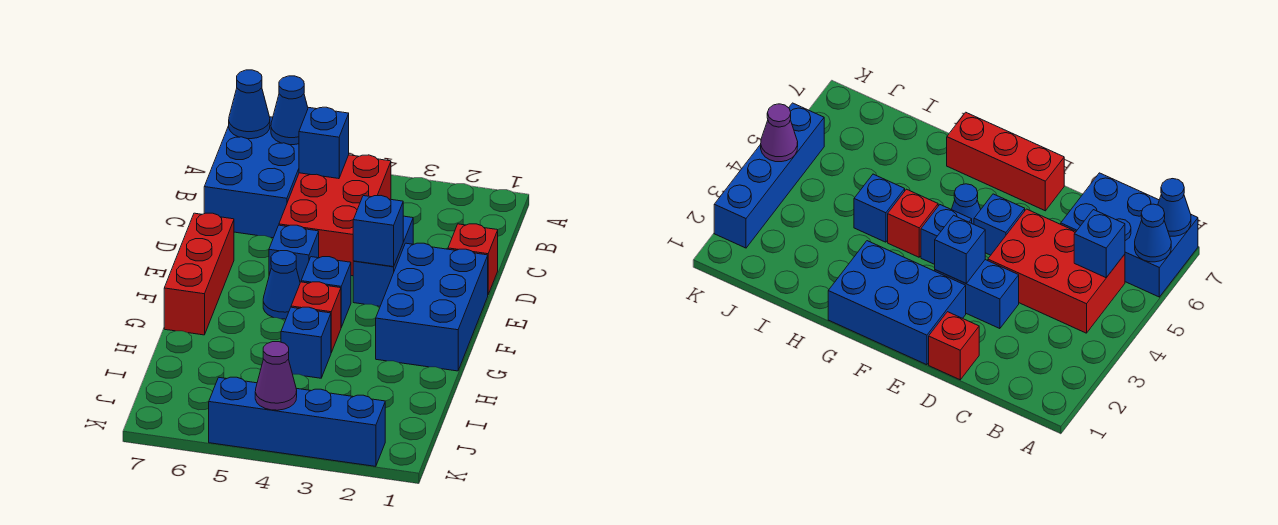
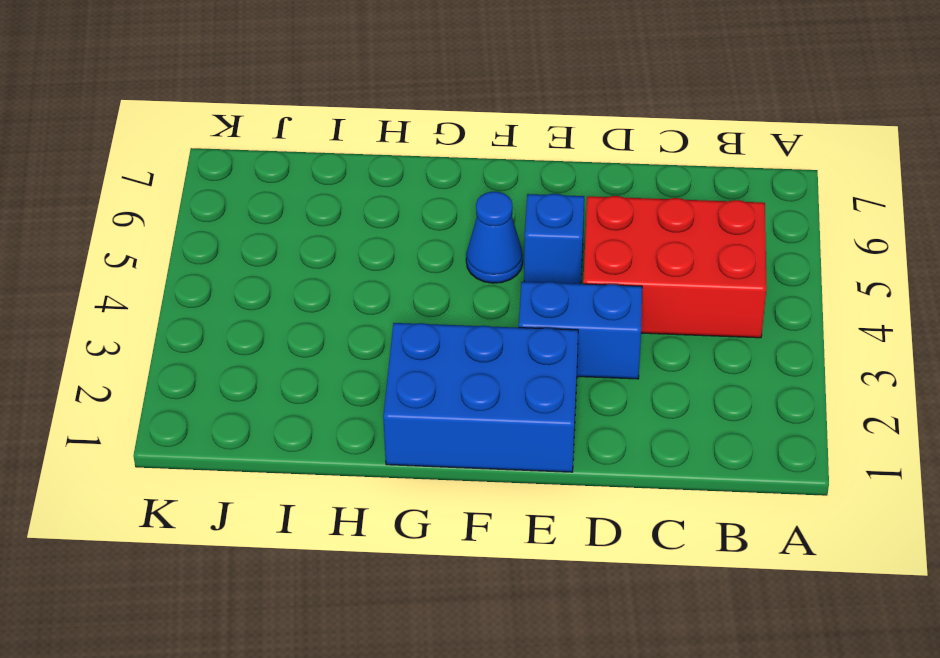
none -> blue brick A6:C7 level 1
none -> red brick D1 level 1
none -> red brick E7:G7 level 1

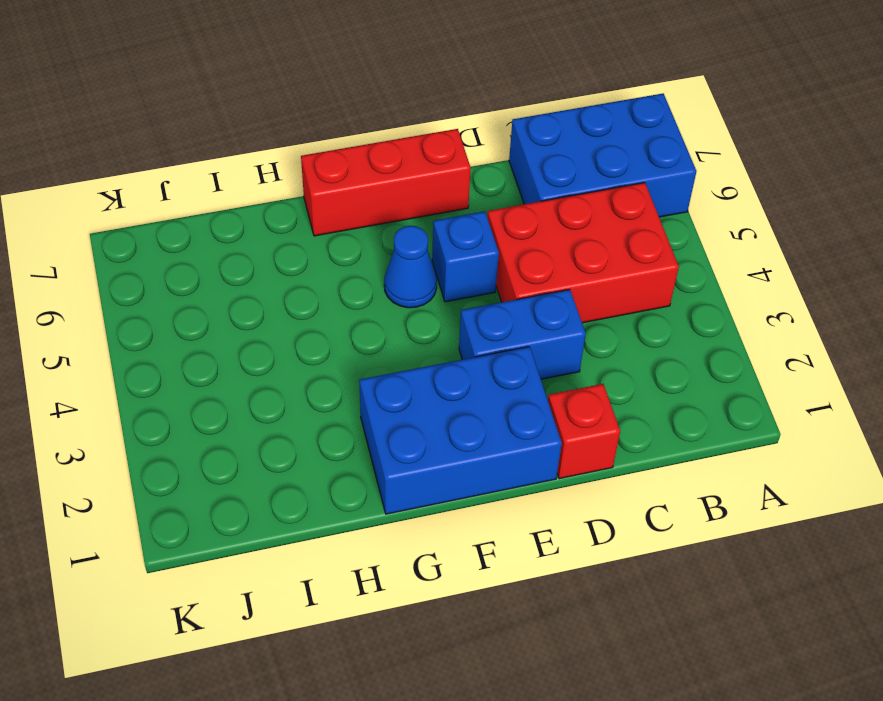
none -> blue brick F4 level 1
none -> red brick G4 level 1
none -> blue brick H4 level 1

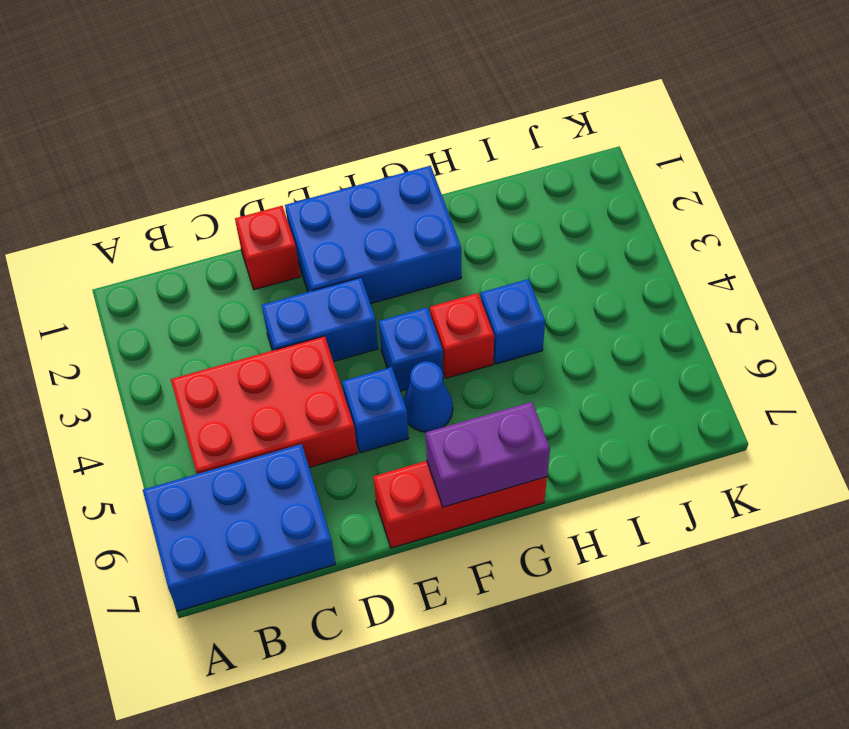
purple brick F7:G7 level 2 -> none
none -> blue brick K2:K5 level 1
none -> blue cone A6 level 2
none -> blue cone A7 level 2

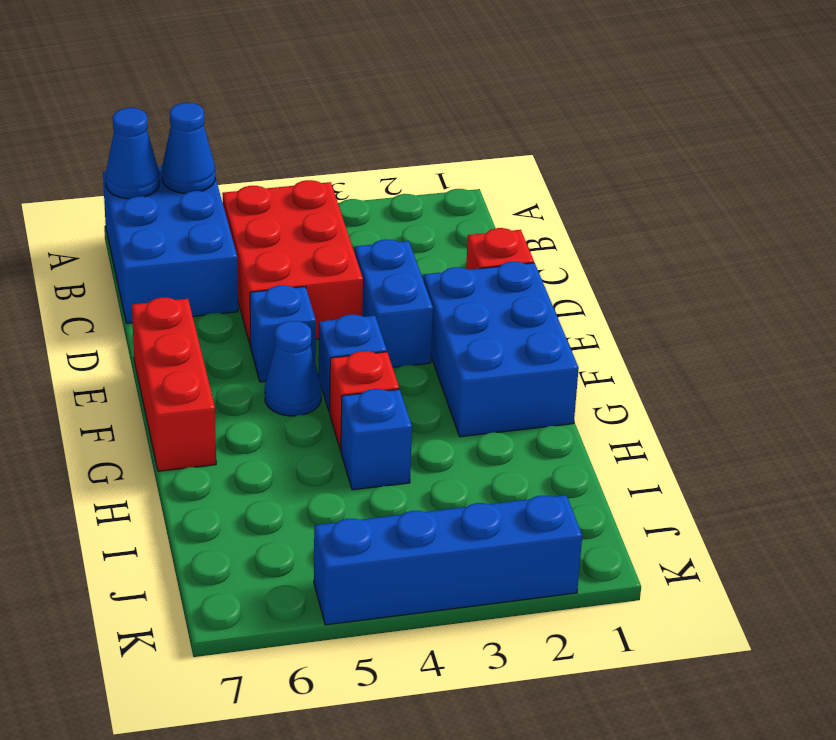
none -> blue brick B5 level 2
none -> blue brick E3 level 2
none -> purple cone K4 level 2

